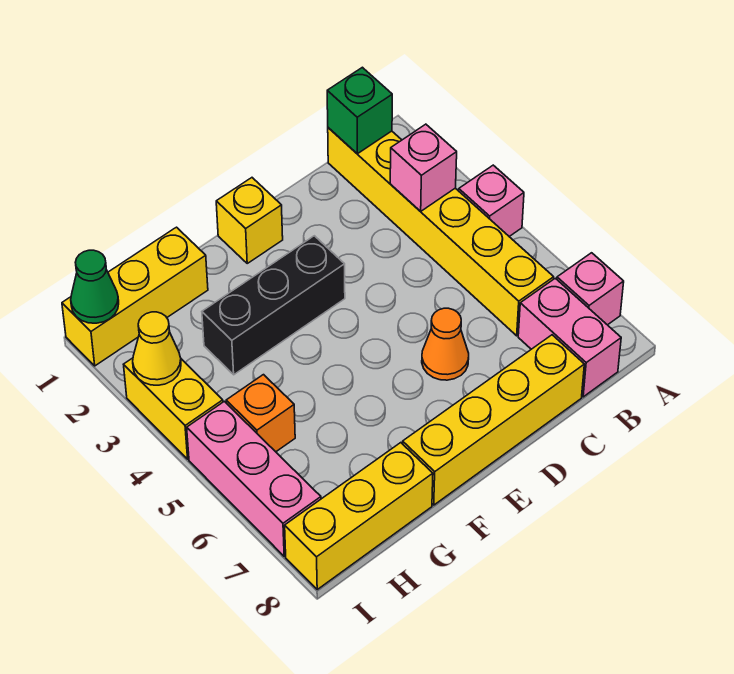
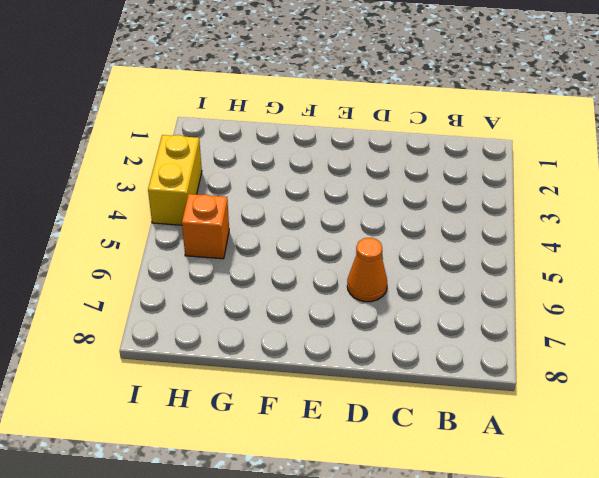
none -> pink brick A4 level 1
none -> pink brick A7 level 1
none -> yellow brick B1:B6 level 1

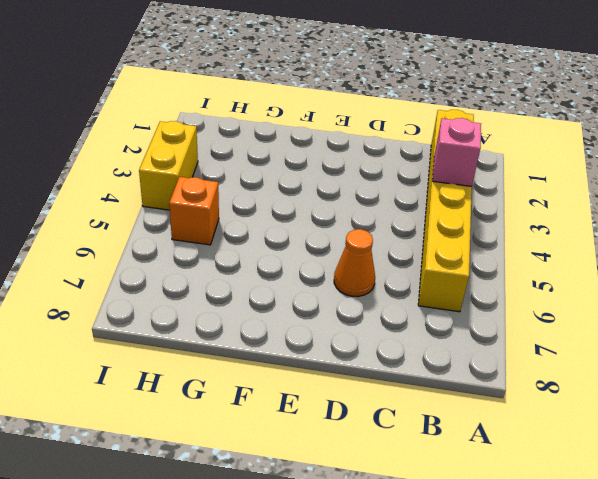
none -> pink brick A4 level 1
none -> pink brick A7 level 1
none -> pink brick B7:B8 level 1

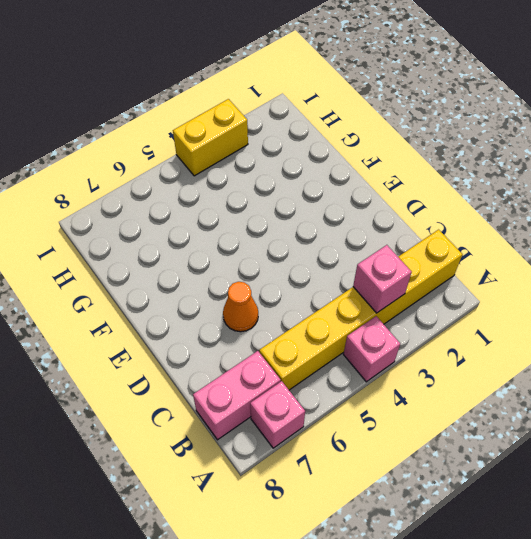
none -> yellow brick C8:F8 level 1
none -> yellow brick E1 level 1
none -> black brick E3:G3 level 1

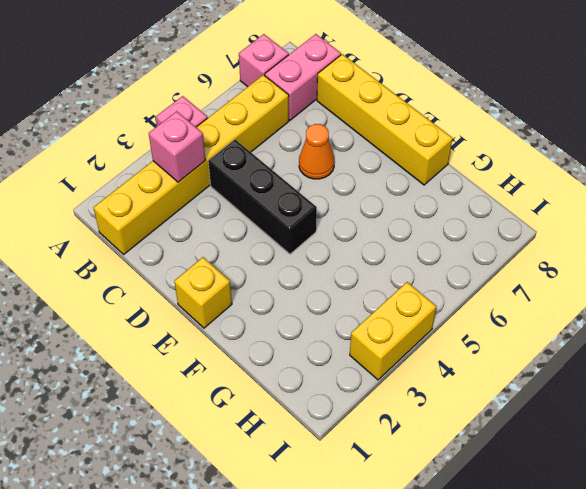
black brick C4:E4 level 1 -> black brick E3:G3 level 1
none -> yellow brick G1:I1 level 1
none -> yellow brick G8:I8 level 1
none -> orange brick H5 level 1

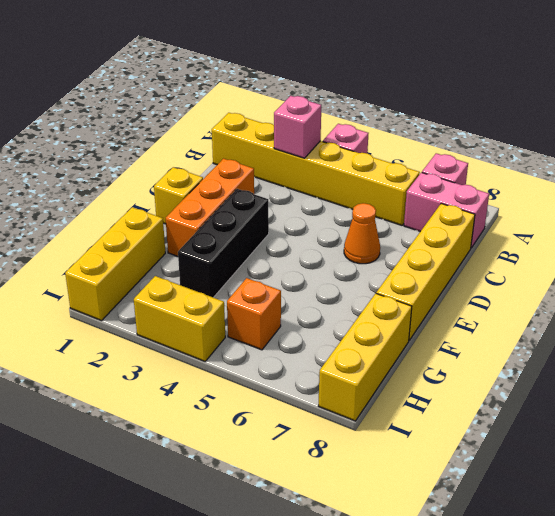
orange brick D2:F2 level 1 -> none
none -> pink brick I5:I7 level 1
none -> green brick B1 level 2
none -> green cone I1 level 2

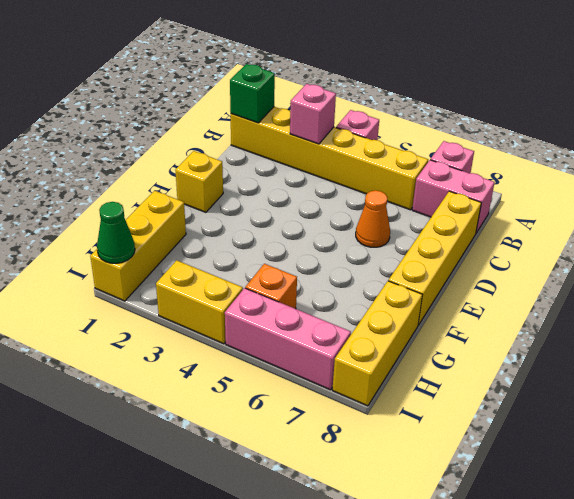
none -> black brick E3:G3 level 1
none -> yellow cone I3 level 2

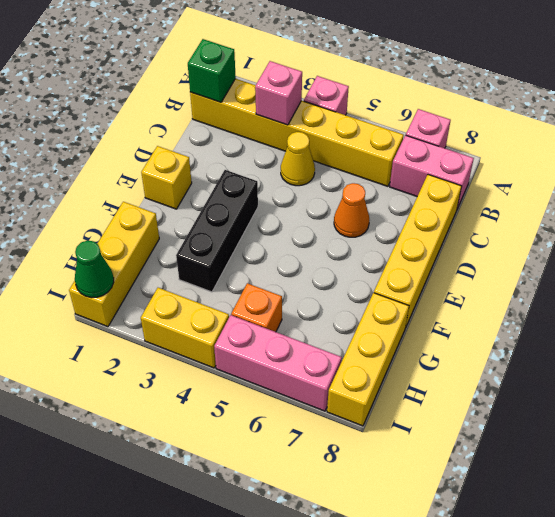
yellow cone C4 level 1 -> yellow cone I3 level 2

